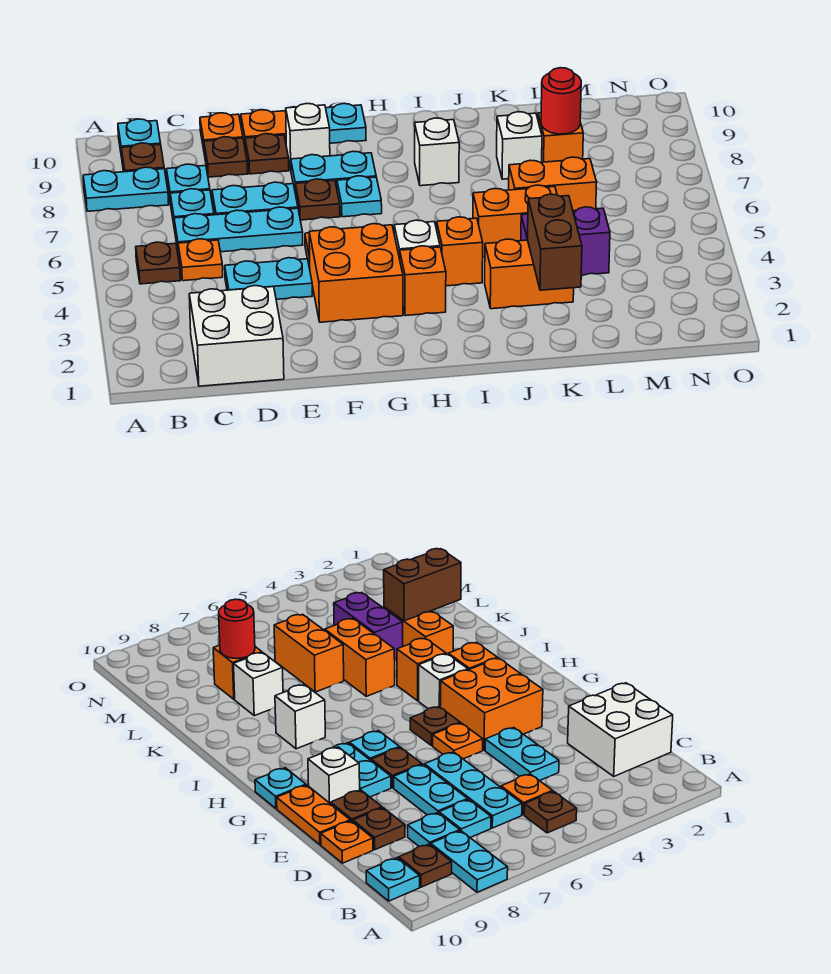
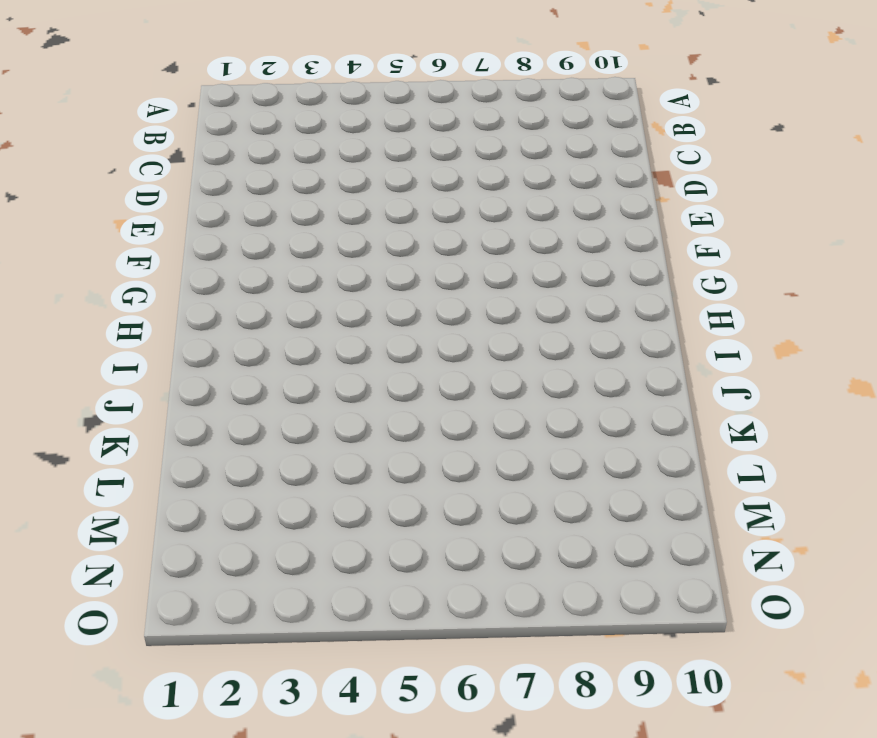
none -> cyan plate A8:B8 level 1
none -> brown plate B5 level 1
none -> brown plate B9 level 1
none -> cyan plate B10 level 1

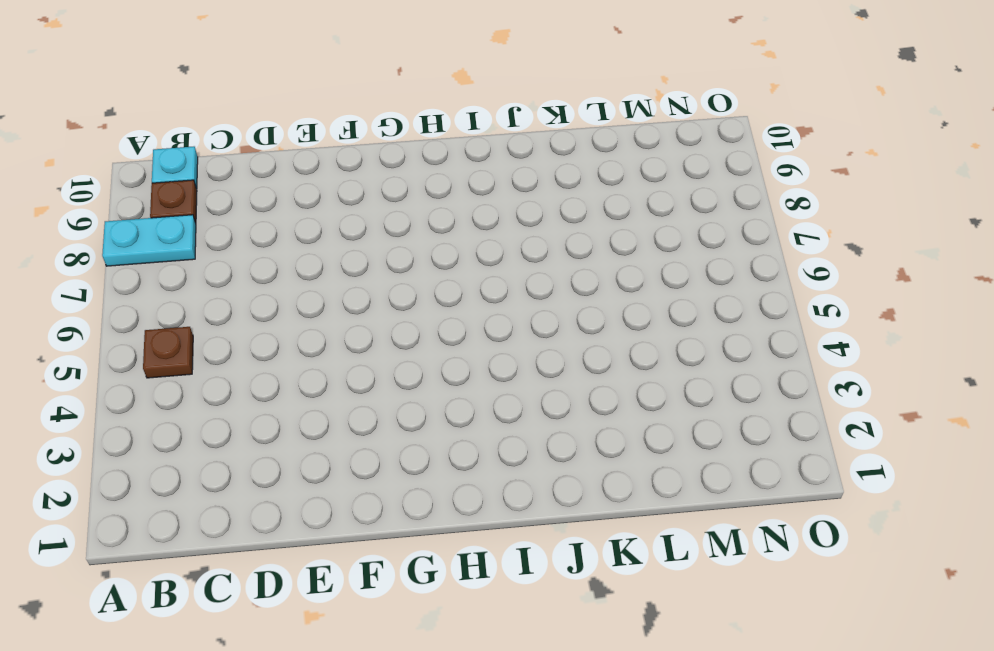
none -> white brick C1:D2 level 1
none -> orange plate C5 level 1
none -> cyan plate C6:E6 level 1
none -> cyan plate C7 level 1

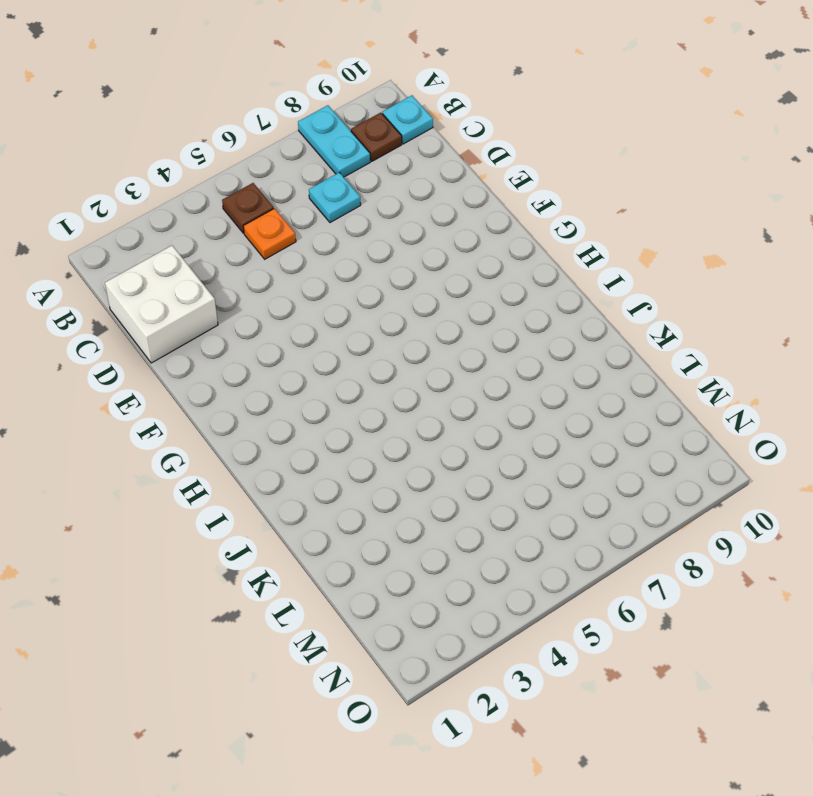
none -> cyan plate C6:E6 level 1
none -> cyan plate C8 level 1
none -> cyan plate D4:E4 level 1
none -> cyan plate D7:E7 level 1

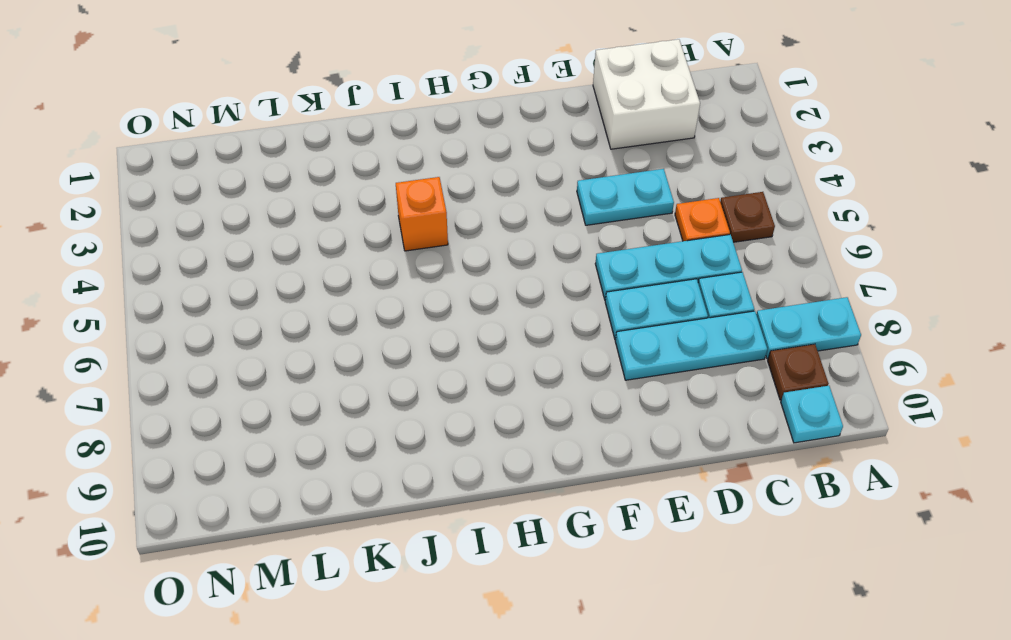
cyan plate C8:E8 level 1 -> cyan plate C8 level 1
none -> brown plate D9 level 1
none -> orange plate D10 level 1
none -> brown plate E9 level 1
none -> orange plate E10:F10 level 1

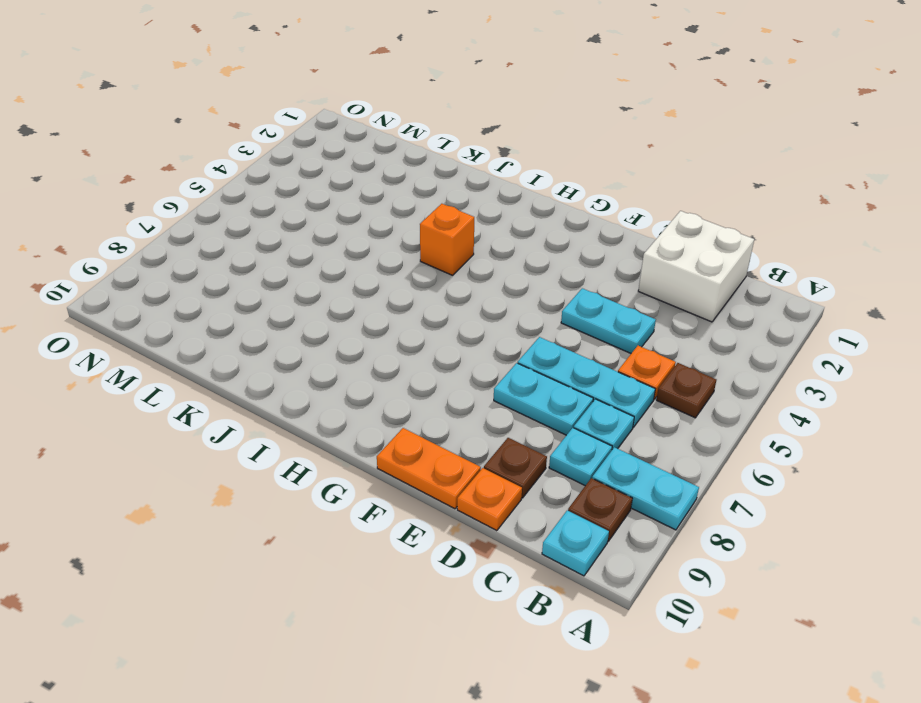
none -> brown plate E9 level 1
none -> orange brick F3:G4 level 1
none -> orange plate F5 level 1
none -> brown plate F7 level 1

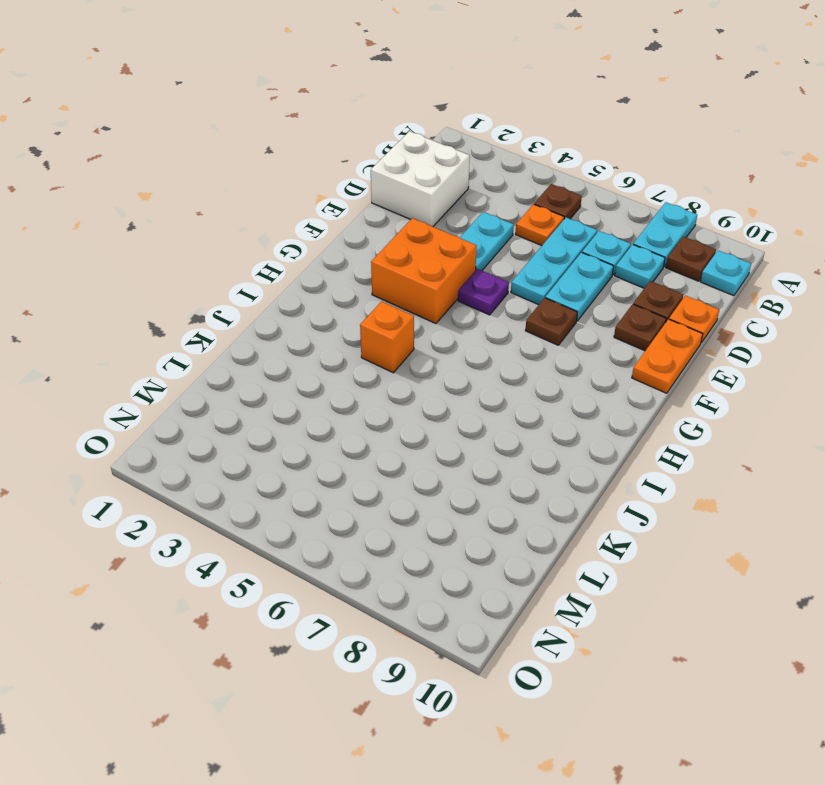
purple plate F5 level 1 -> orange plate F5 level 1
none -> cyan plate F8:G8 level 1
none -> white brick F9 level 1
none -> brown plate G5 level 1
none -> cyan plate G7 level 1

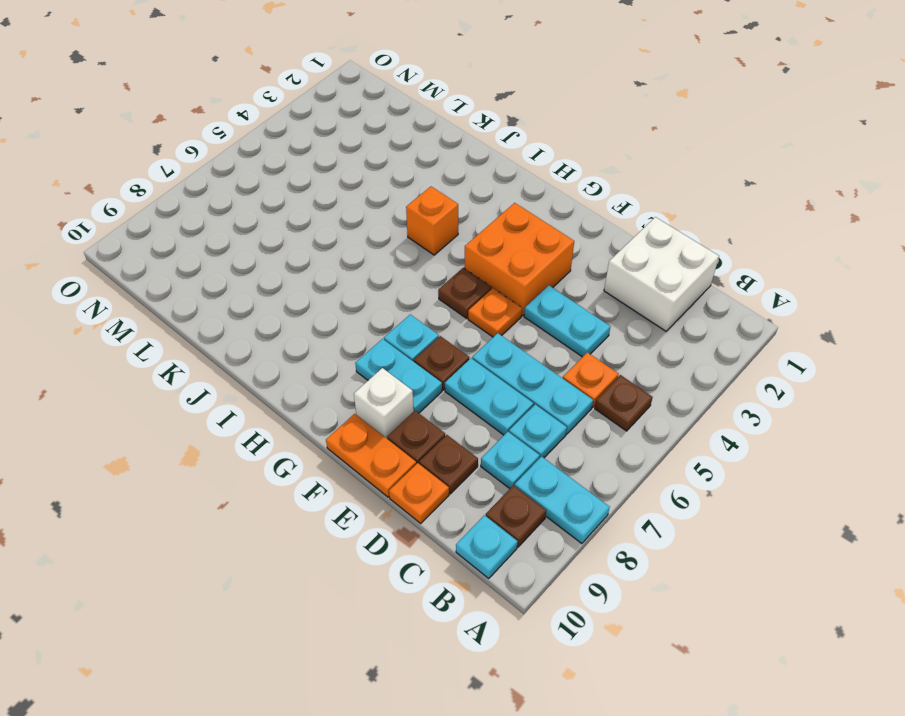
none -> cyan plate G10 level 1
none -> orange brick H3 level 1
none -> white brick H4 level 1
none -> white brick I8 level 1

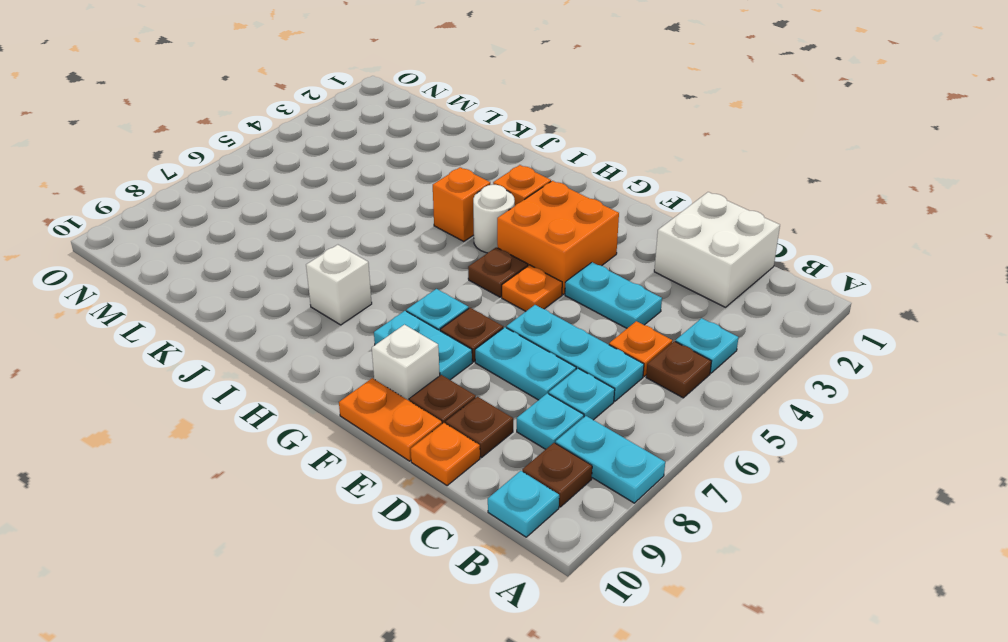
cyan plate B4 level 1 -> cyan plate G10 level 1
white round brick H4 level 1 -> white brick H4 level 1
none -> orange brick J3:K3 level 1
none -> orange brick J5:K5 level 1
none -> purple brick K4:L4 level 1
none -> orange brick K6:L6 level 1

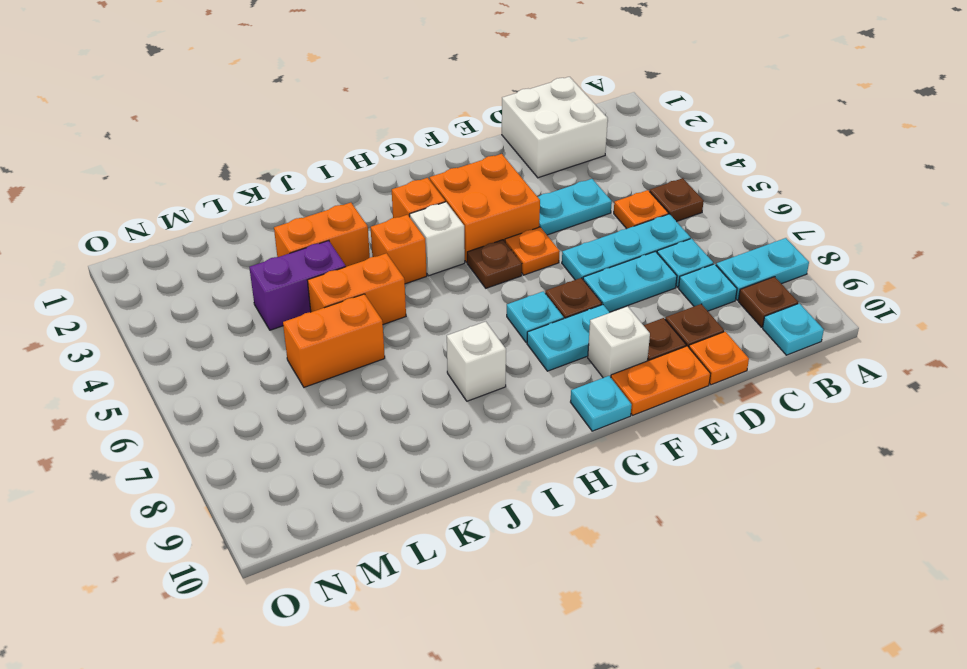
none -> white brick K8 level 1
none -> orange brick L8 level 1
none -> brown brick K2:K3 level 2
none -> red round brick L8 level 2

